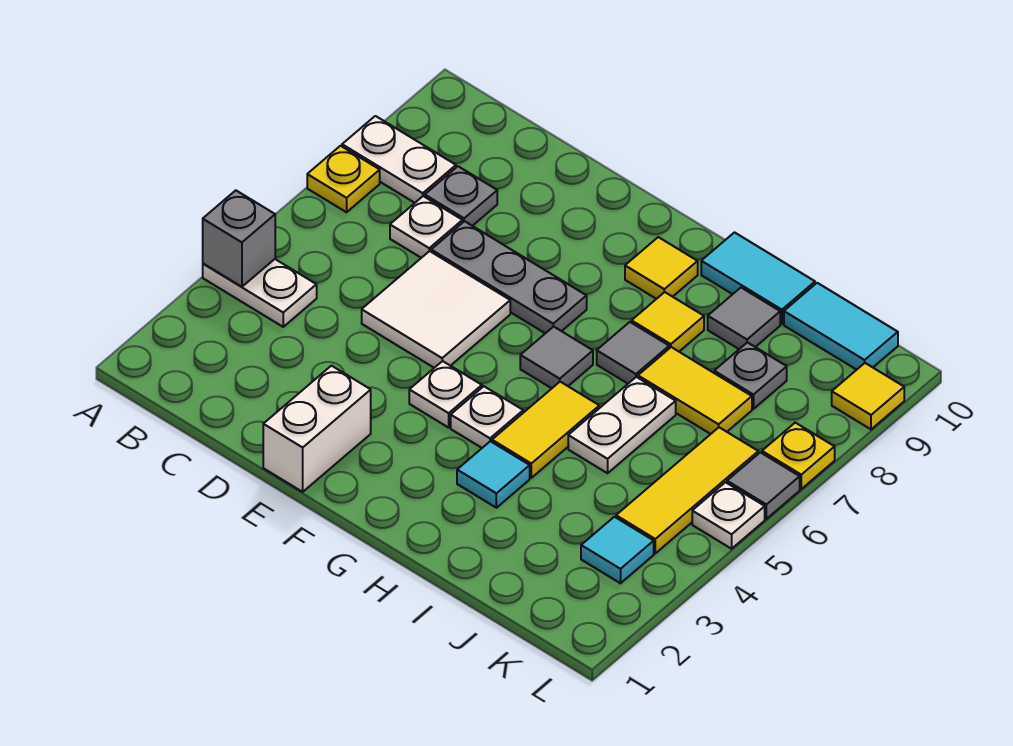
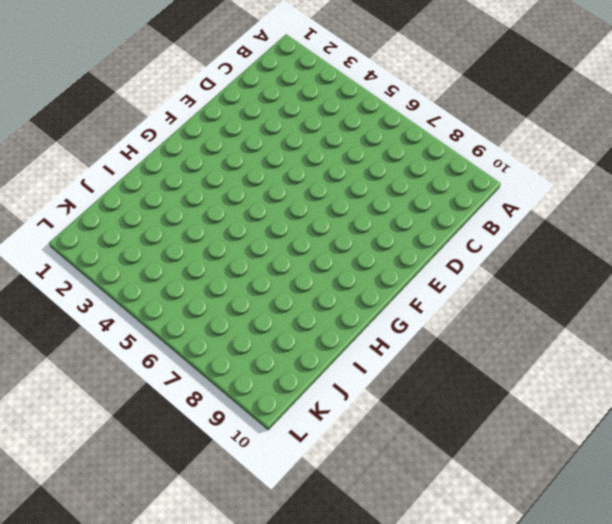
none -> white plate A4:B4 level 1
none -> yellow plate A7 level 1
none -> white plate A8:B8 level 1

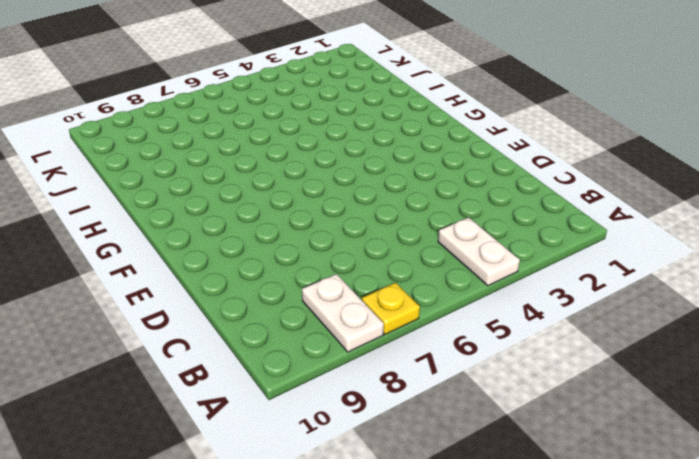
none -> white plate C7 level 1
none -> grey plate C8 level 1
none -> white tile D5:E6 level 1

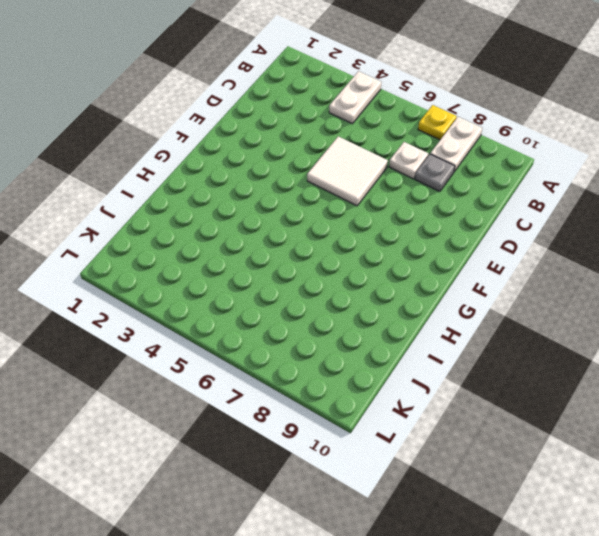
none -> grey plate D7:F7 level 1
none -> white brick E1:E2 level 1
none -> white plate F4 level 1

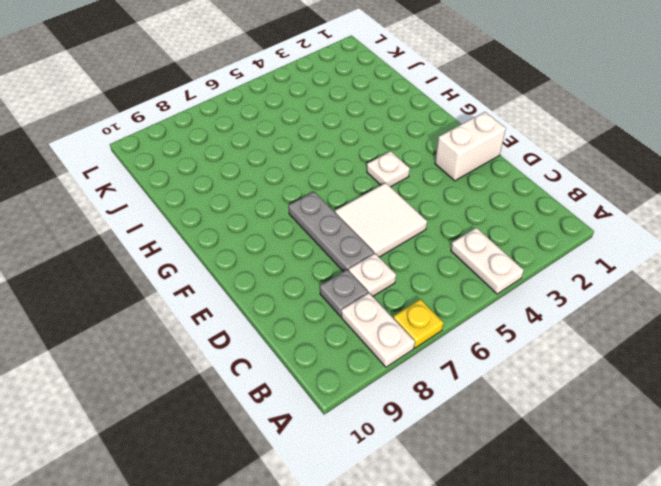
none -> white plate G4 level 1
none -> grey tile G6 level 1
none -> yellow tile G9 level 1

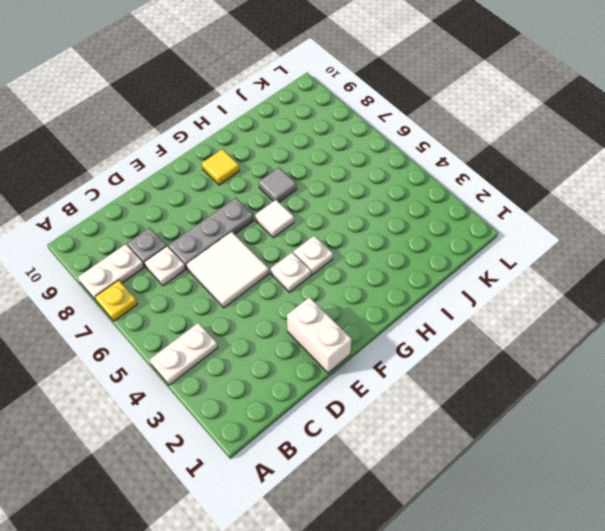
white tile G6 level 1 -> grey tile G6 level 1
none -> cyan tile H3 level 1
none -> yellow tile H4:H5 level 1
none -> yellow tile H8 level 1

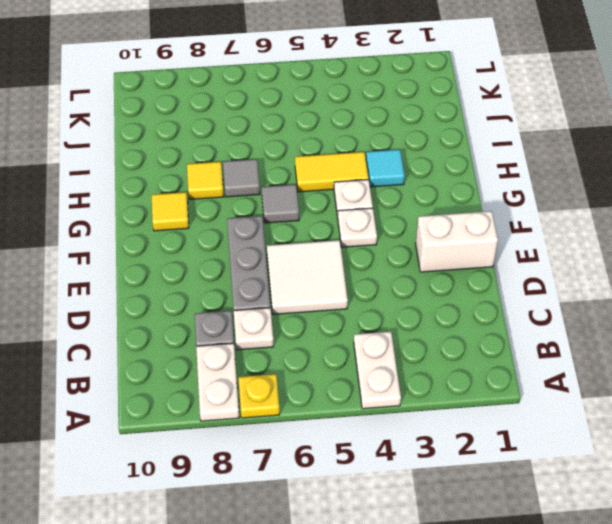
none -> cyan tile H10:I10 level 1
none -> white plate I5:I6 level 1
none -> yellow tile I7:J7 level 1

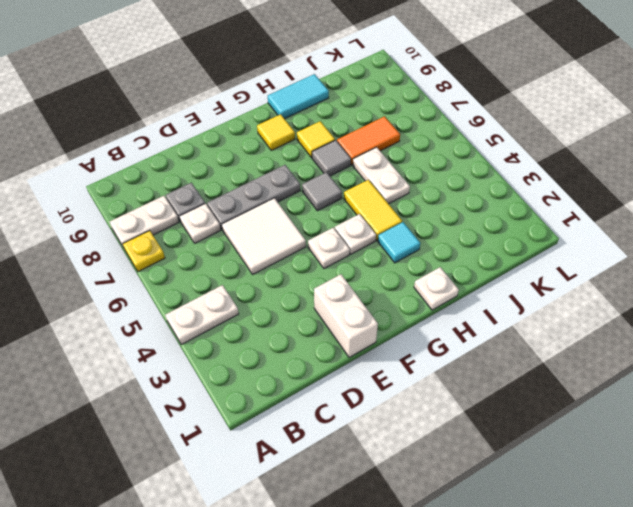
white plate H1 level 1 -> white plate L5 level 1
orange tile I7:J7 level 1 -> yellow tile I7:J7 level 1
none -> grey tile I9 level 1
none -> grey plate J8 level 1
none -> cyan tile J10:K10 level 1

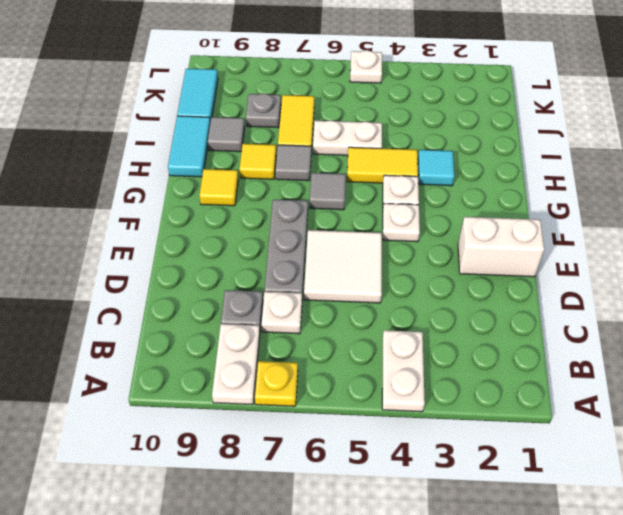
none -> cyan tile K3 level 1
none -> yellow tile K4:K6 level 1
none -> grey tile L6 level 1

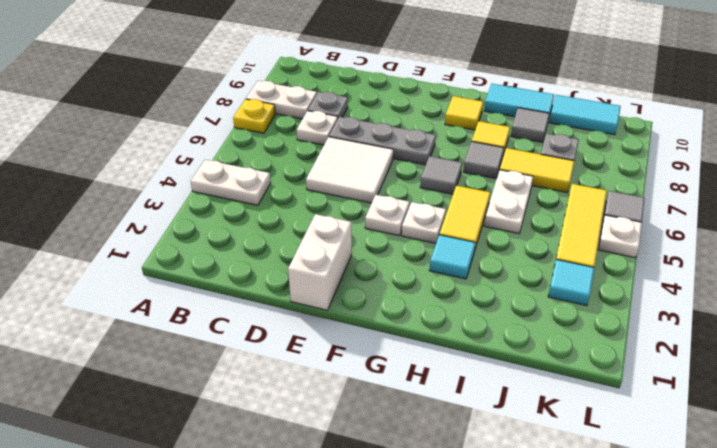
none -> yellow plate L7 level 1
none -> yellow tile L9 level 1
none -> grey brick A4 level 2

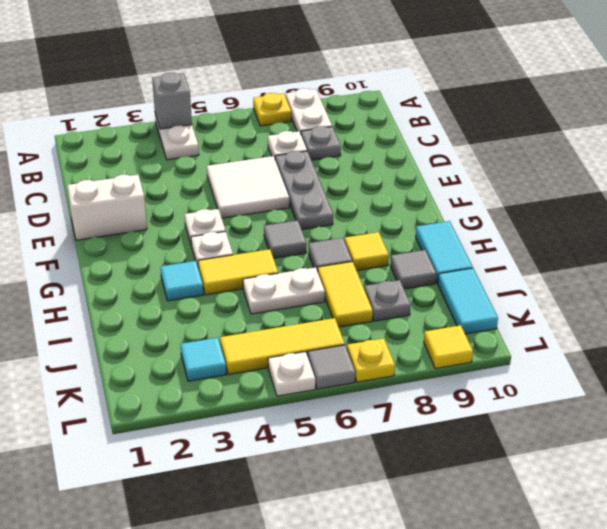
none -> yellow tile G9 level 1

